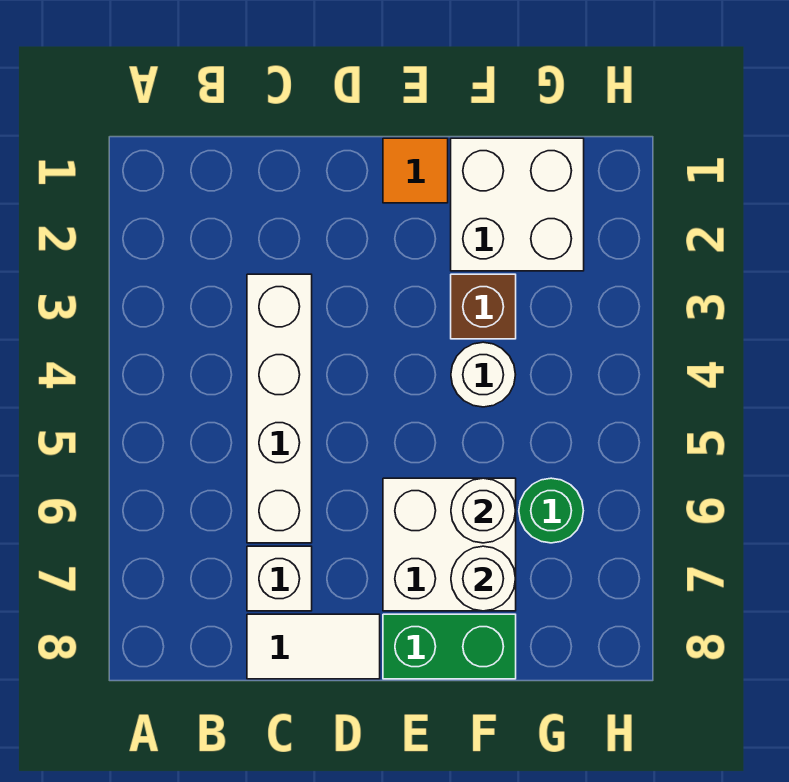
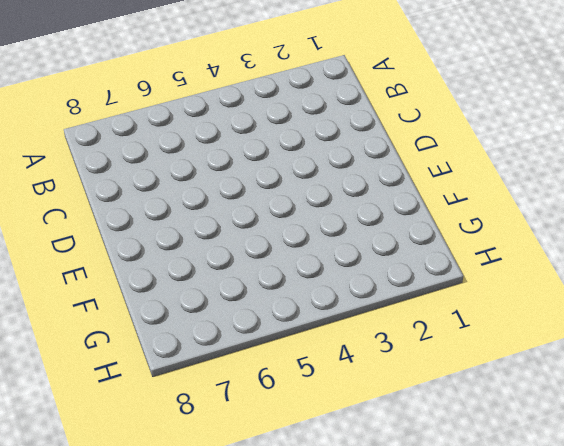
none -> white brick C3:C6 level 1
none -> white brick C7 level 1
none -> white tile C8:D8 level 1

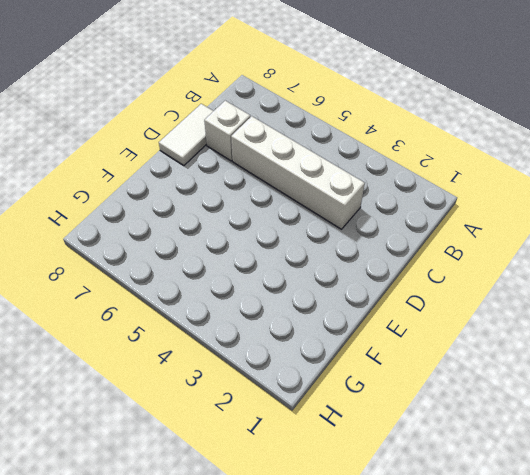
none -> orange tile E1 level 1
none -> white brick E6:F7 level 1
none -> green brick E8:F8 level 1

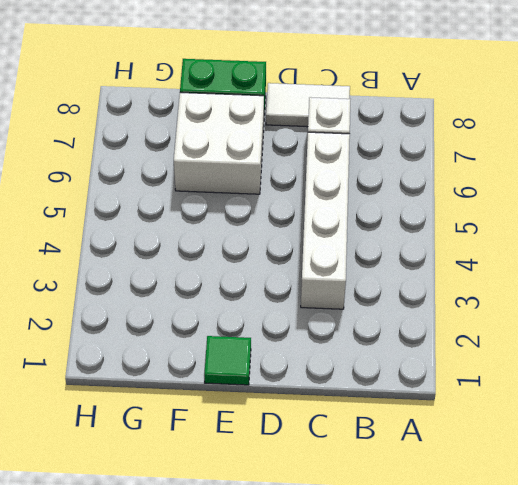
green tile E1 level 1 -> orange tile E1 level 1
none -> white brick F1:G2 level 1
none -> brown brick F3 level 1
none -> white round brick F4 level 1

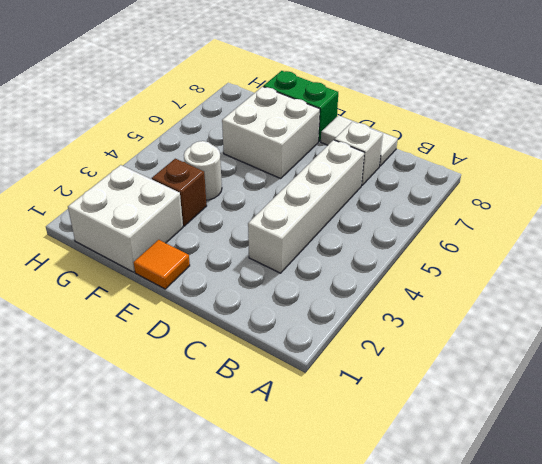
none -> green round brick G6 level 1
none -> white round brick F6 level 2
none -> white round brick F7 level 2

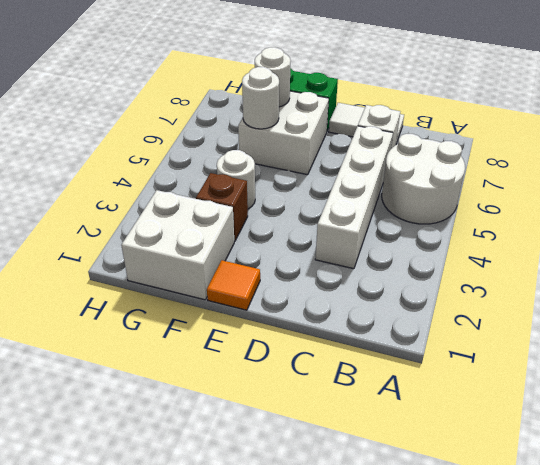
white round brick A5:B6 level 1 -> none
none -> green round brick G6 level 1

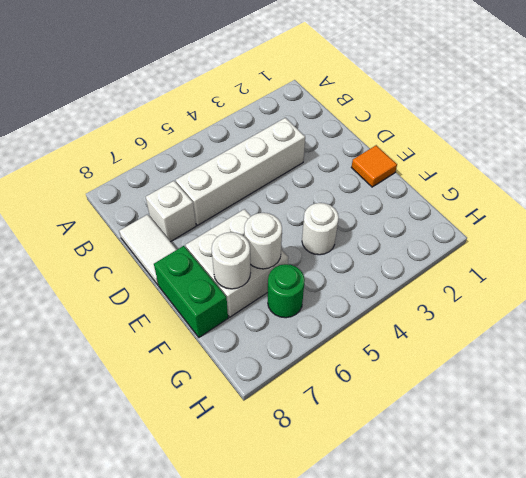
none -> white brick F1:G2 level 1
none -> brown brick F3 level 1

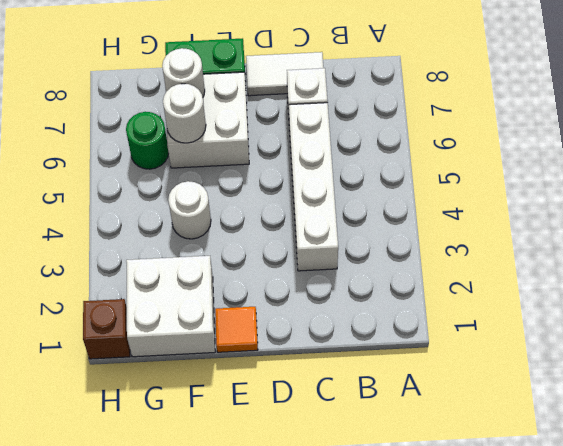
brown brick H1 level 1 -> brown brick F3 level 1

